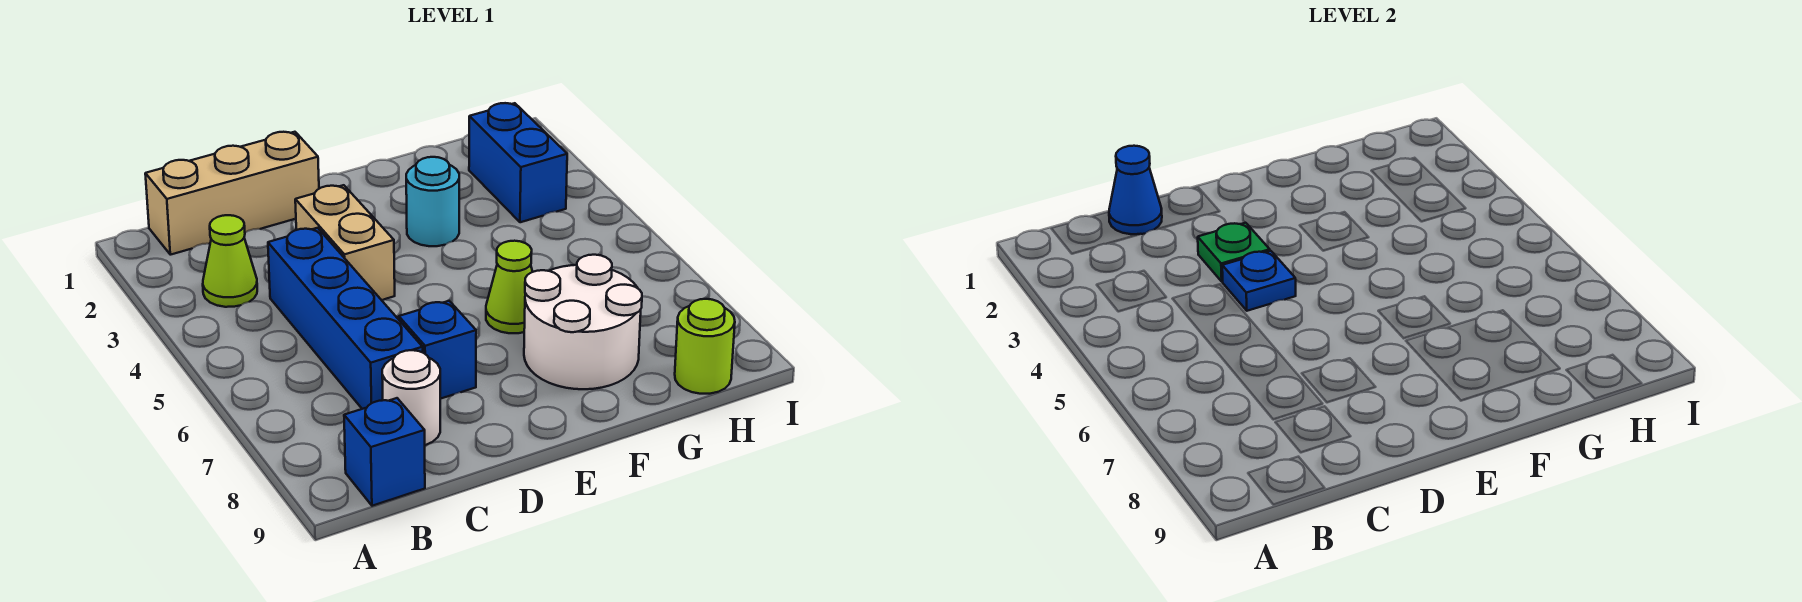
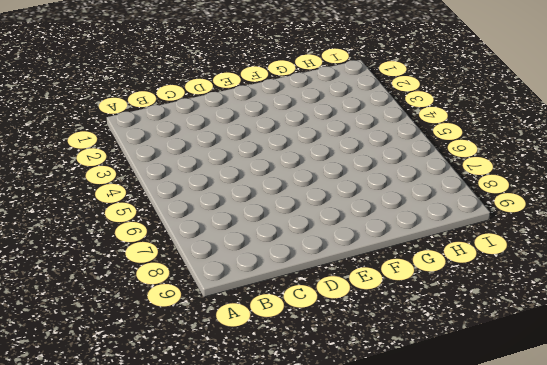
none -> tan brick B1:D1 level 1
none -> lime cone B3 level 1
none -> blue brick B9 level 1

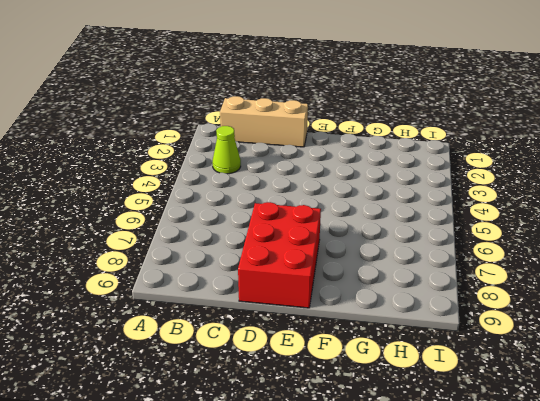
red brick D7:E9 level 1 -> blue brick D7 level 1
none -> blue brick B9 level 1
none -> blue brick C4:C7 level 1
none -> white round brick C8 level 1

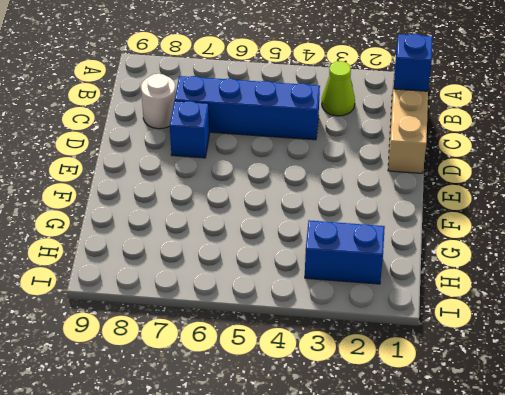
blue brick B1 level 2 -> blue brick B9 level 1
none -> tan brick D3:D4 level 1
none -> cyan round brick F3 level 1
none -> lime cone F6 level 1

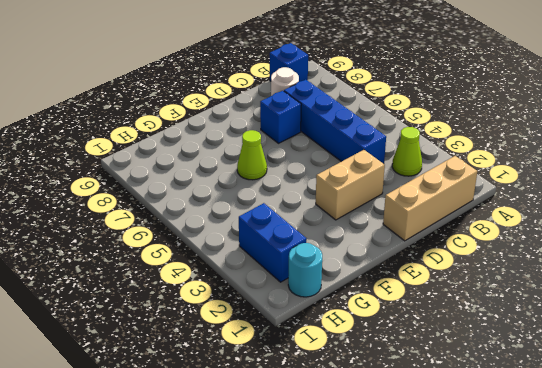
tan brick D3:E3 level 1 -> tan brick D3:D4 level 1
cyan round brick H1 level 1 -> cyan round brick F3 level 1
none -> white round brick F7:G8 level 1
none -> lime round brick H9 level 1
none -> blue cone C1 level 2

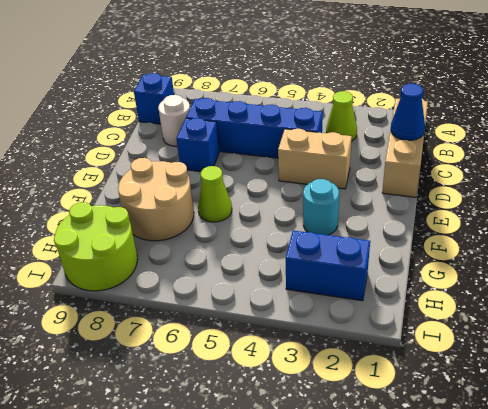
tan round brick F7:G8 level 1 -> white round brick F7:G8 level 1
lime round brick H8:I9 level 1 -> lime round brick H9 level 1
none -> green plate D3 level 2
none -> blue plate D4 level 2

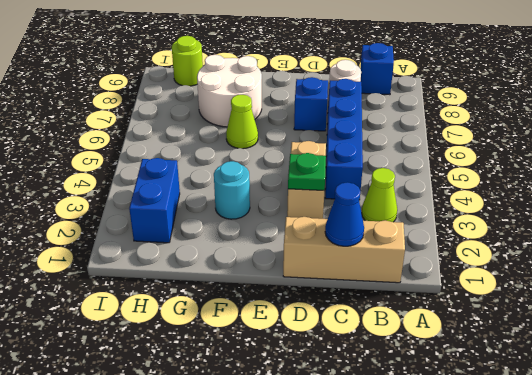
none -> blue plate D4 level 2

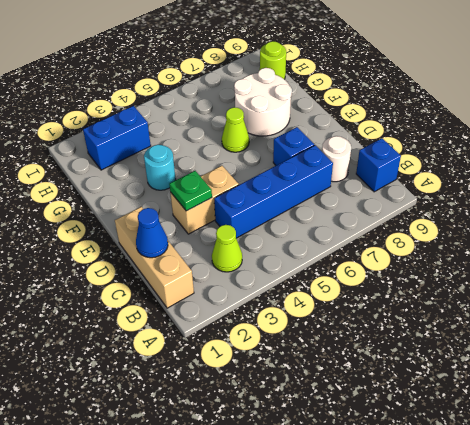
none -> blue plate D4 level 2

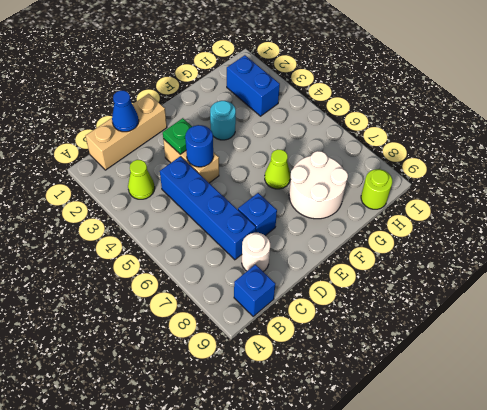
blue round brick D4 level 2 -> blue plate D4 level 2

